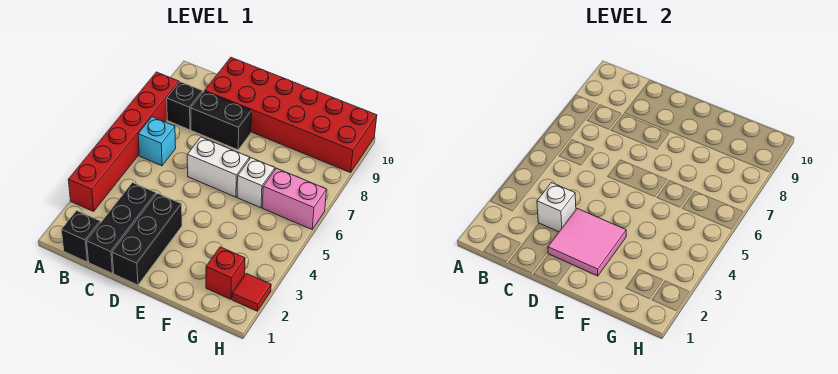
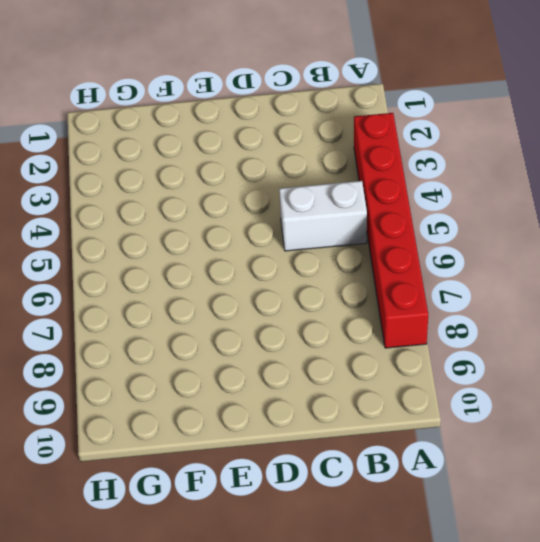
white brick B5:C5 level 1 -> white brick D6:E6 level 1
none -> black brick B1 level 1
none -> cyan brick B6 level 1
none -> black brick B8 level 1

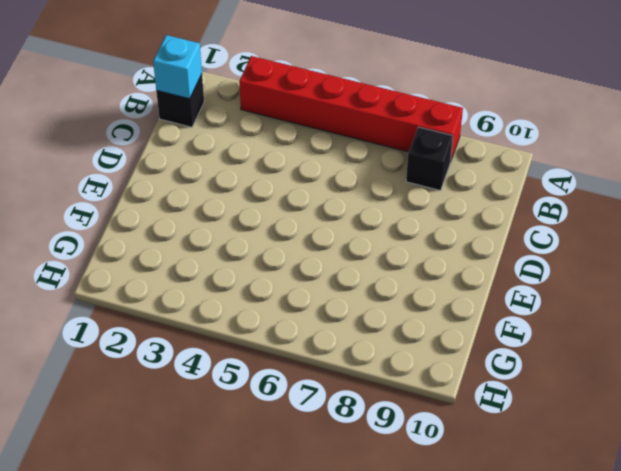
cyan brick B1 level 2 -> cyan brick B6 level 1
none -> black brick C1:C3 level 1
none -> black brick C8:D8 level 1
none -> red brick C9:H10 level 1

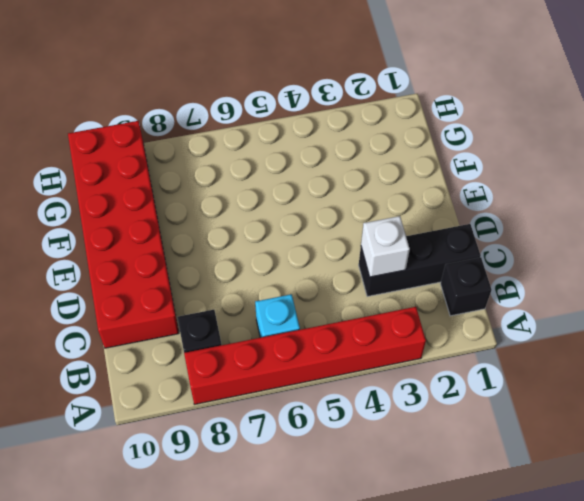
none -> black brick C8:D8 level 1
none -> black brick D1:D3 level 1
none -> white brick D6:E6 level 1

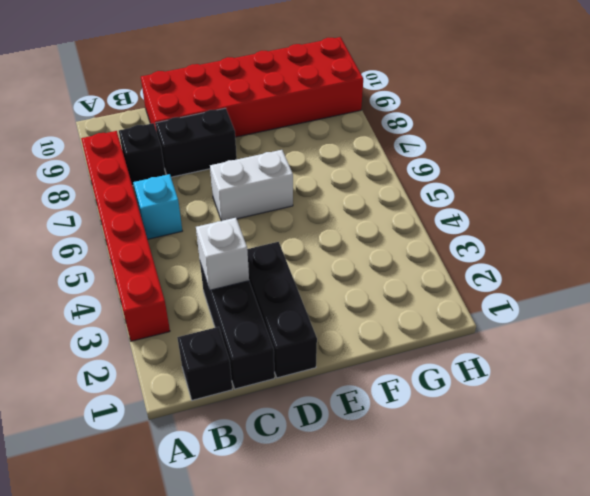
none -> white brick F6 level 1
none -> red brick G2 level 1
none -> pink brick G6:H6 level 1

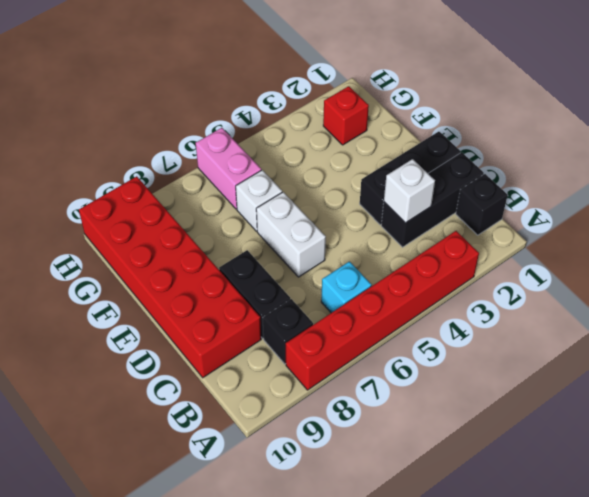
none -> red tile H2 level 1
none -> pink tile D2:E3 level 2

